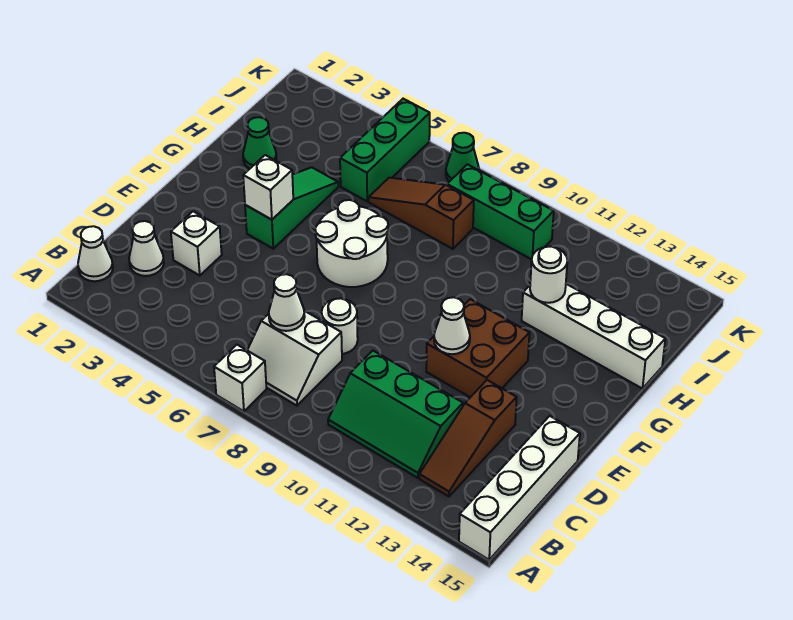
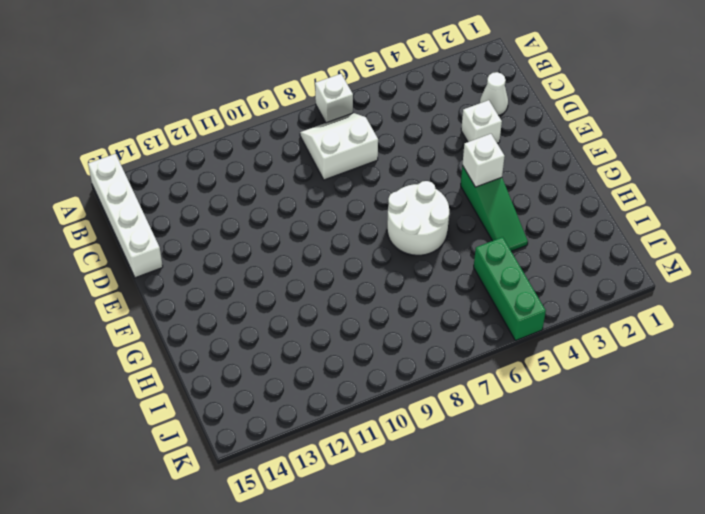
none -> white cone B1 level 1
none -> green slope B10:C12 level 1 top C
none -> brown slope B13:D13 level 1 top D

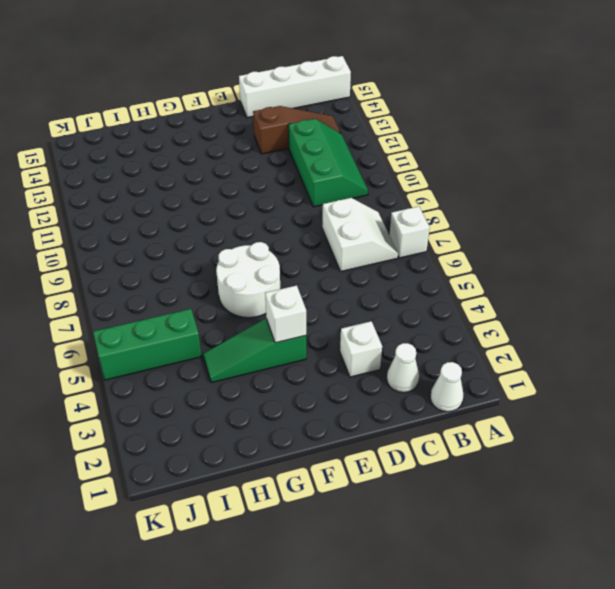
none -> white round brick D8 level 1
none -> brown brick E11:F12 level 1
none -> green cone H2 level 1

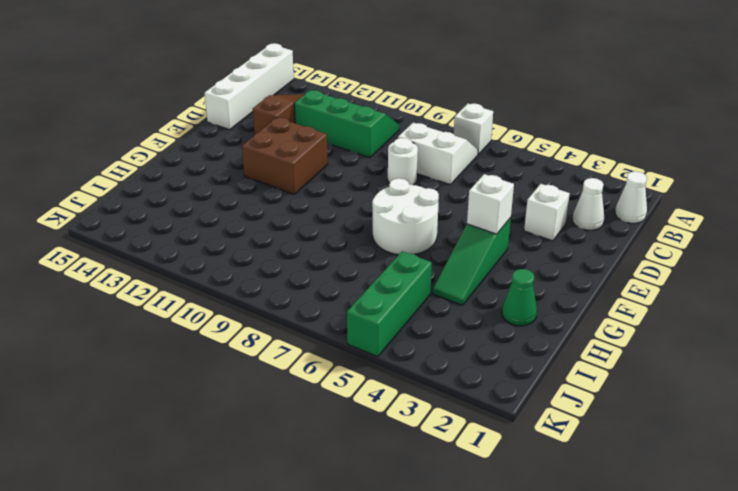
none -> white brick H12:H15 level 1
none -> brown slope I6:I8 level 1 top 8
none -> green brick J8:J10 level 1

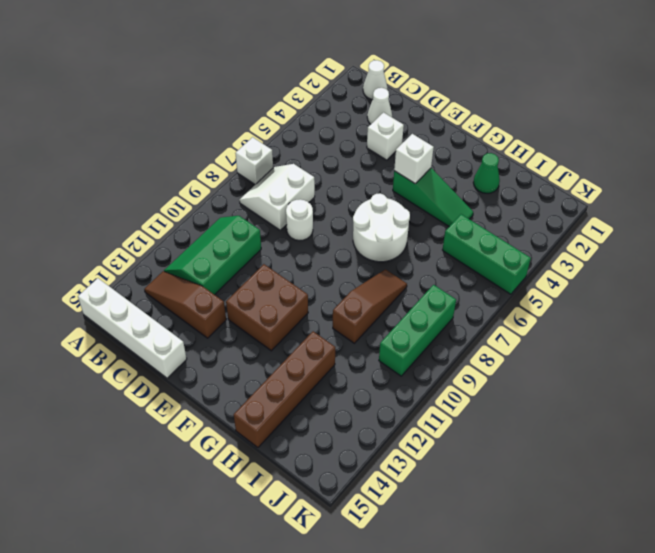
brown slope H8:H10 level 1 top 10 -> brown slope I6:I8 level 1 top 8
brown brick H12:H15 level 1 -> white brick H12:H15 level 1
none -> green cone K7 level 1
none -> white cone C7 level 2
none -> white cone E11 level 2

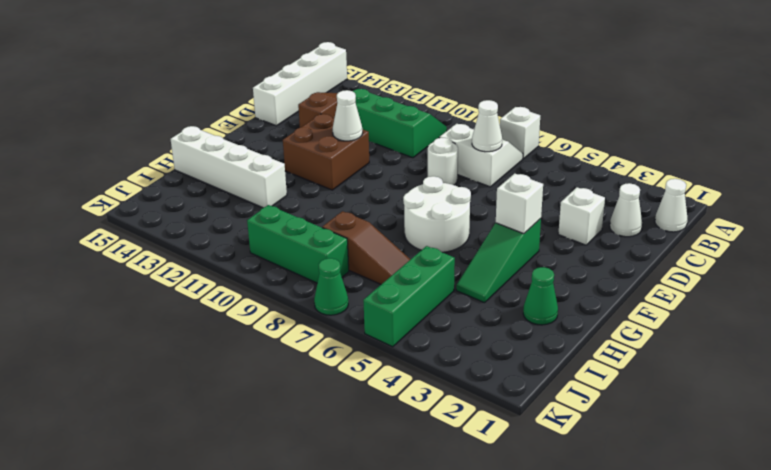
none -> white round brick H12 level 2

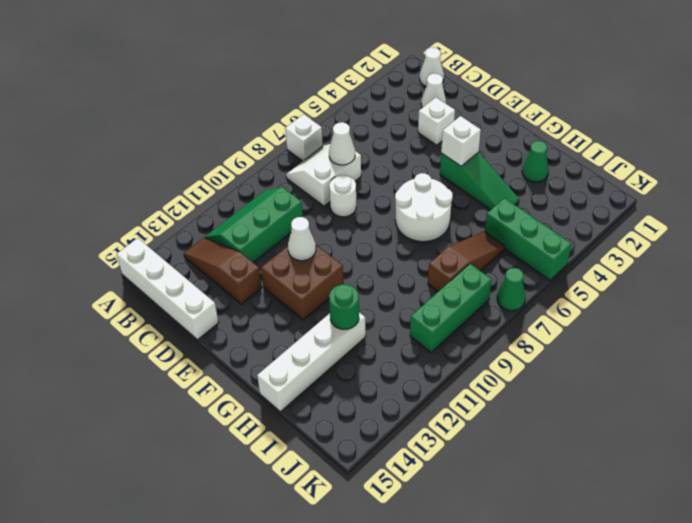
green round brick H12 level 2 -> white round brick H12 level 2

